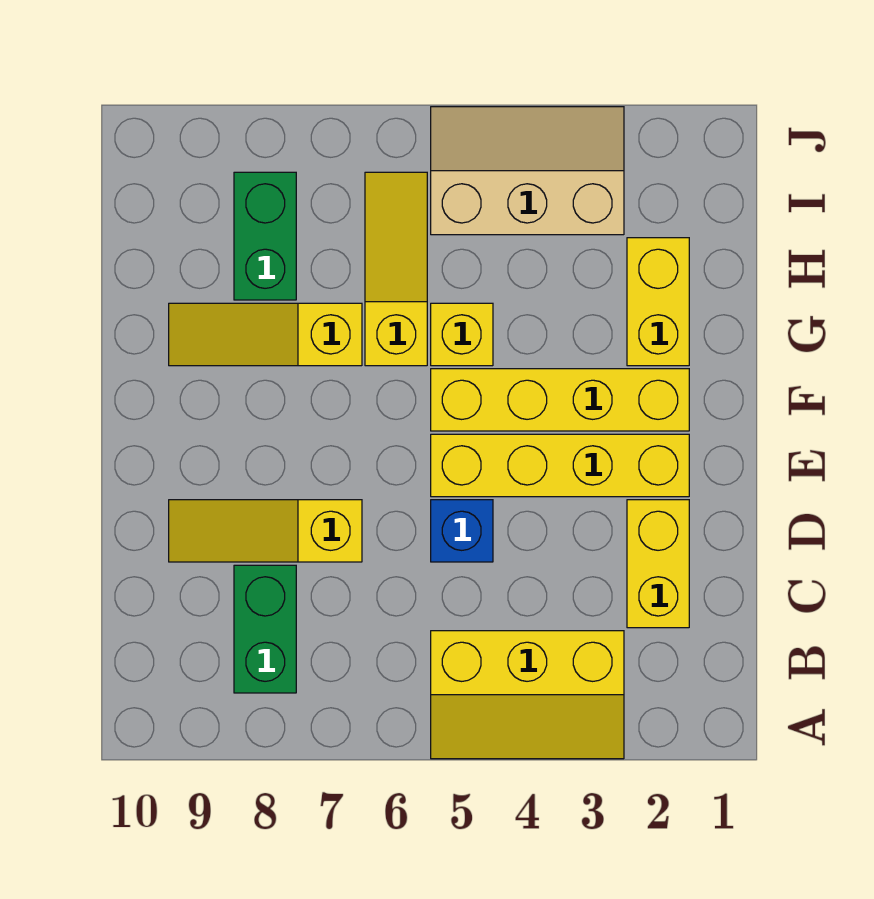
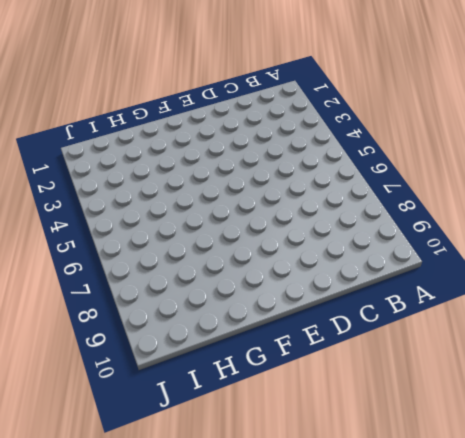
none -> yellow slope A3:B5 level 1 top B
none -> green brick B8:C8 level 1
none -> yellow brick C2:D2 level 1

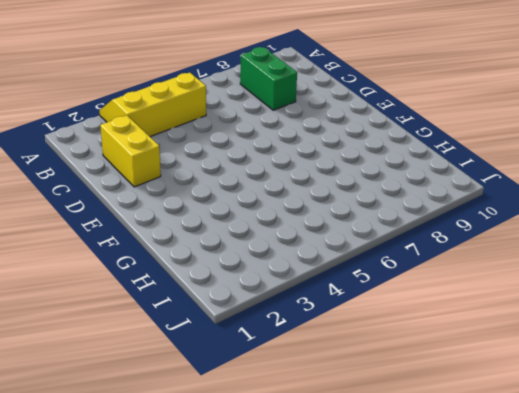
none -> blue brick D5 level 1
none -> yellow slope D7:D9 level 1 top 7
none -> yellow brick E2:E5 level 1

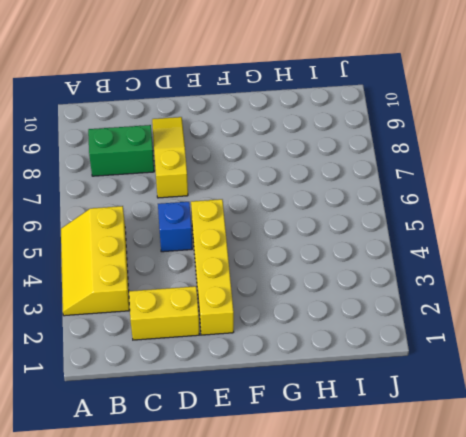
none -> yellow brick F2:F5 level 1
none -> yellow brick G2:H2 level 1
none -> yellow brick G5 level 1

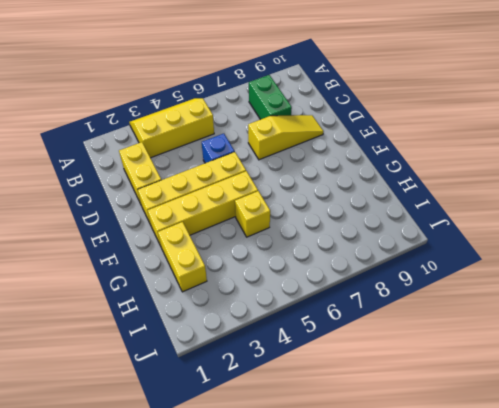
none -> yellow slope G6:I6 level 1 top G
none -> yellow slope G7:G9 level 1 top 7
none -> green brick H8:I8 level 1

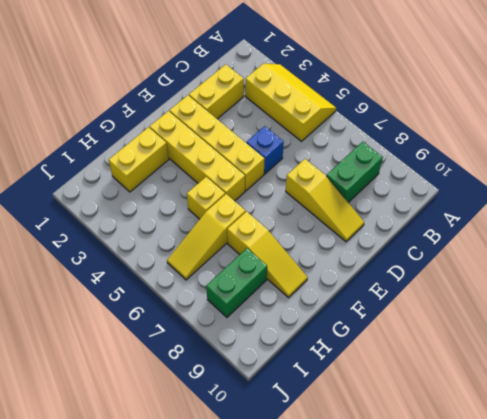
none -> tan slope I3:J5 level 1 top I

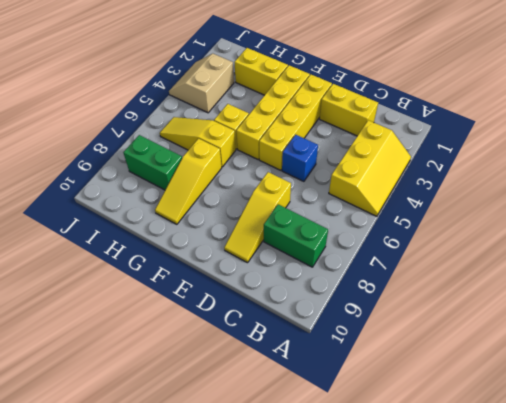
tan slope I3:J4 level 1 top I -> tan slope I3:J5 level 1 top I

